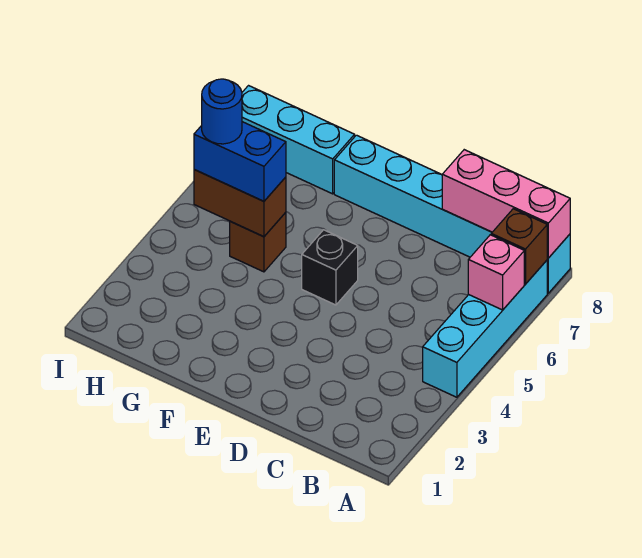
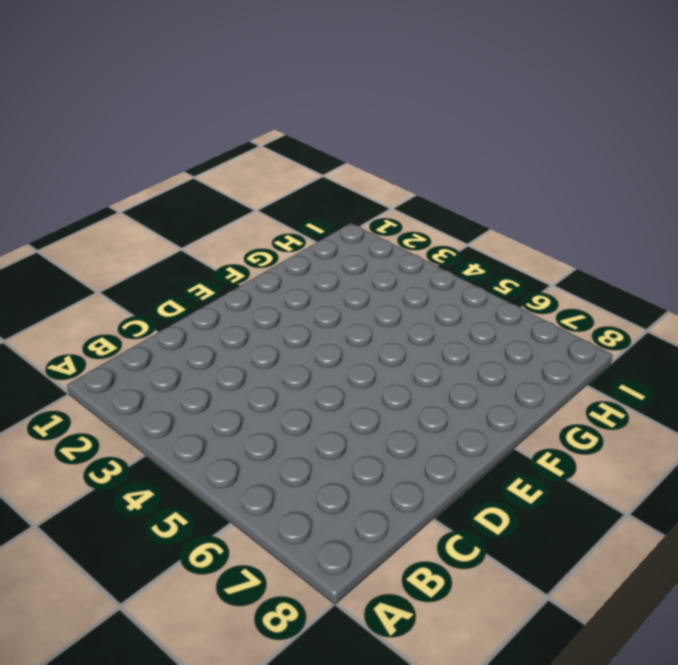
none -> cyan brick A4:A7 level 1
none -> cyan brick A8:F8 level 1

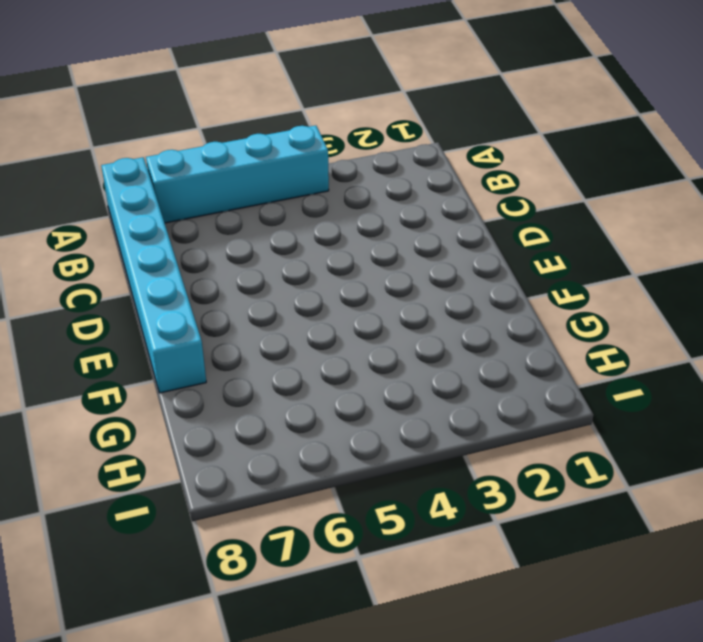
none -> black brick E5 level 1
none -> brown brick G5 level 1

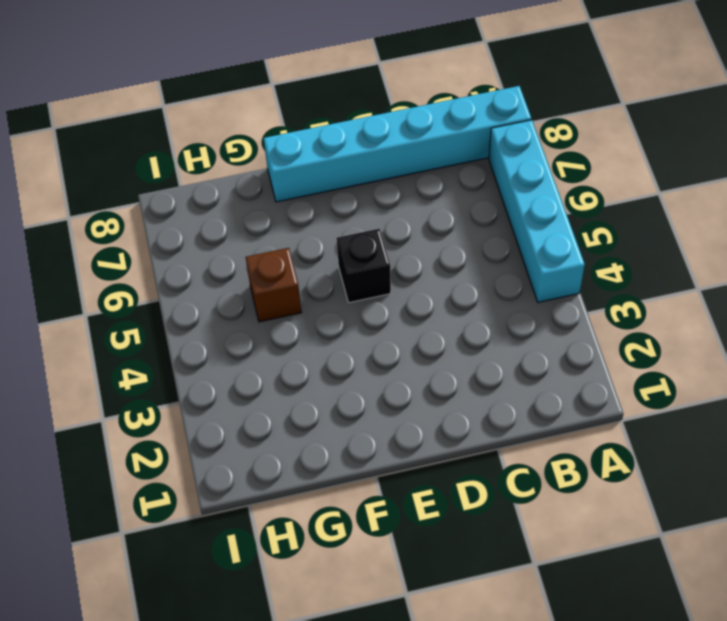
none -> cyan brick G8:I8 level 1
none -> pink brick A6 level 2

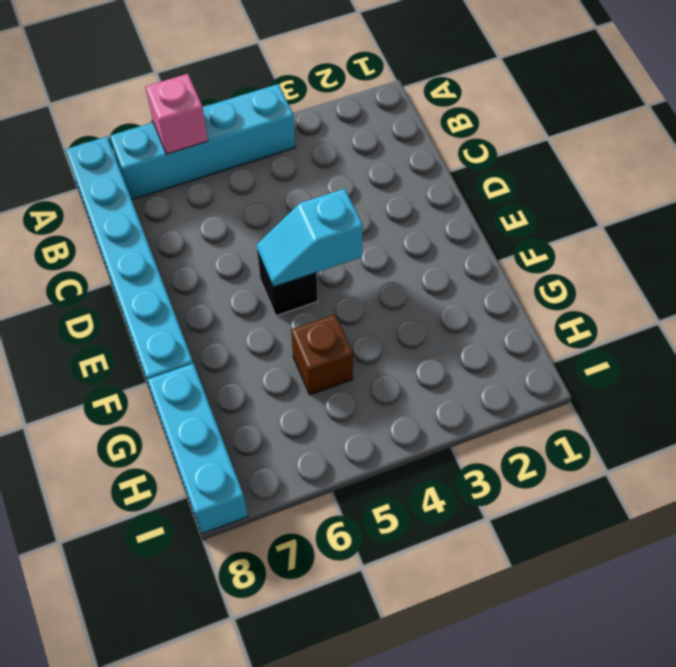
cyan slope E4:E5 level 2 top 4 -> none
none -> brown brick A7 level 2
none -> pink brick A8:C8 level 2

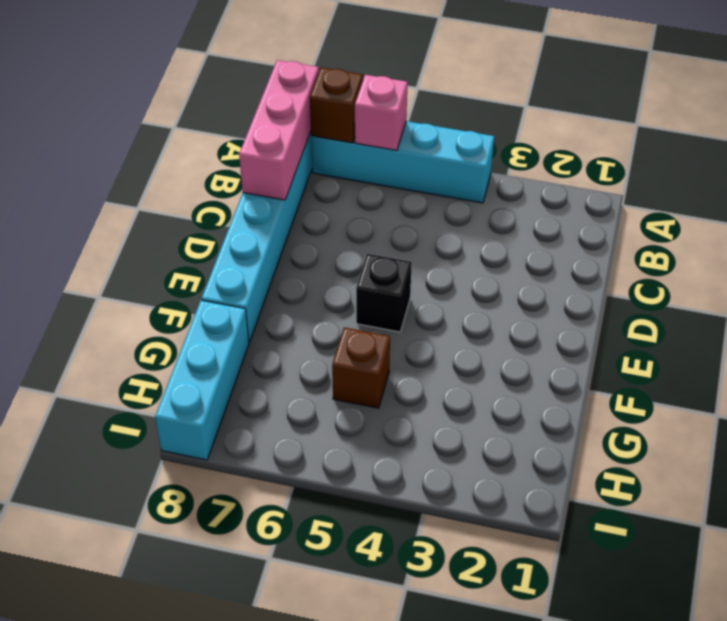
none -> brown brick G5:H5 level 2
none -> blue brick G5:H5 level 3

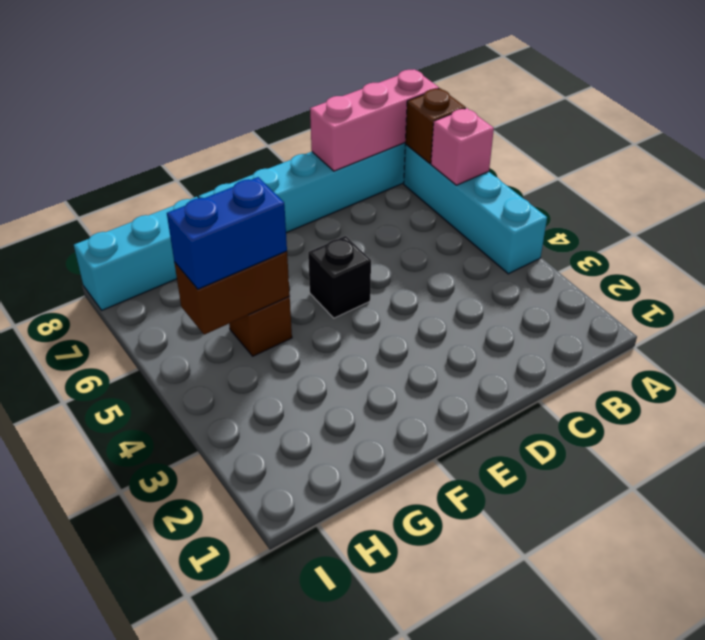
none -> blue round brick H5 level 4

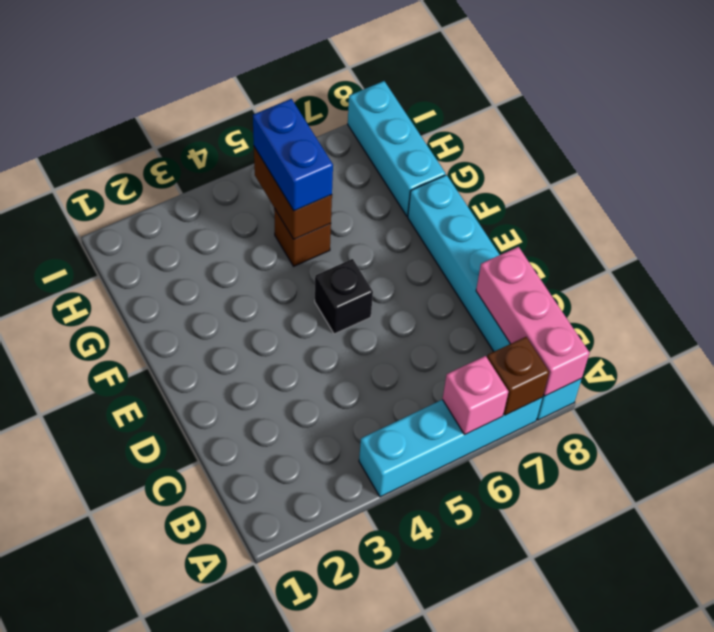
none -> blue round brick H5 level 4

